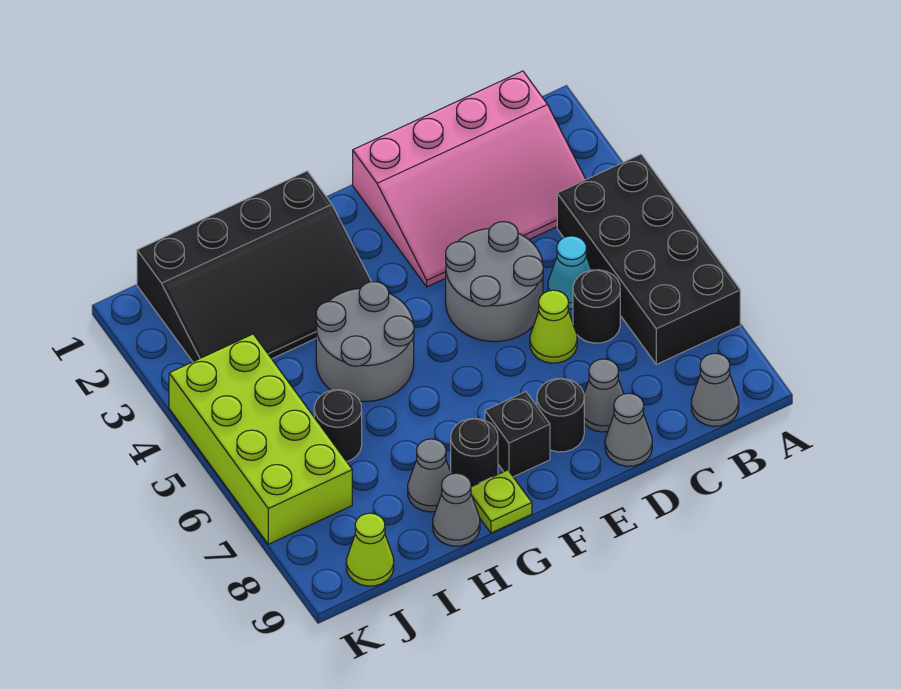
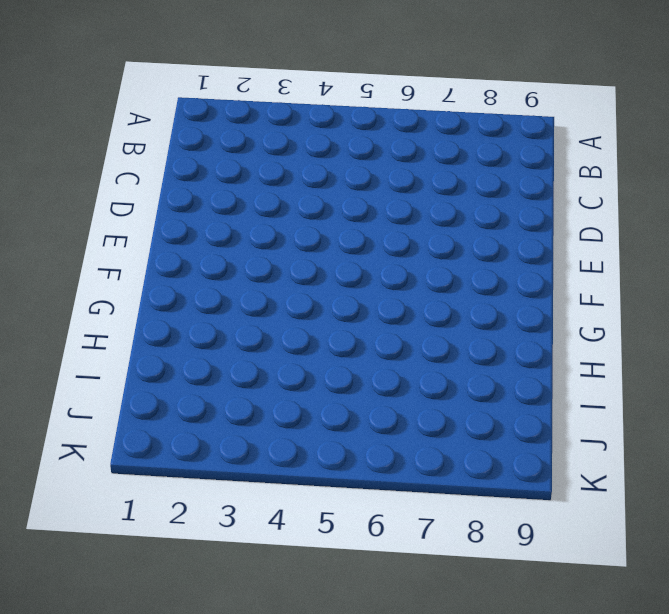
none -> black brick A4:B7 level 1
none -> pink slope B1:E3 level 1 top 1
none -> grey cone B9 level 1

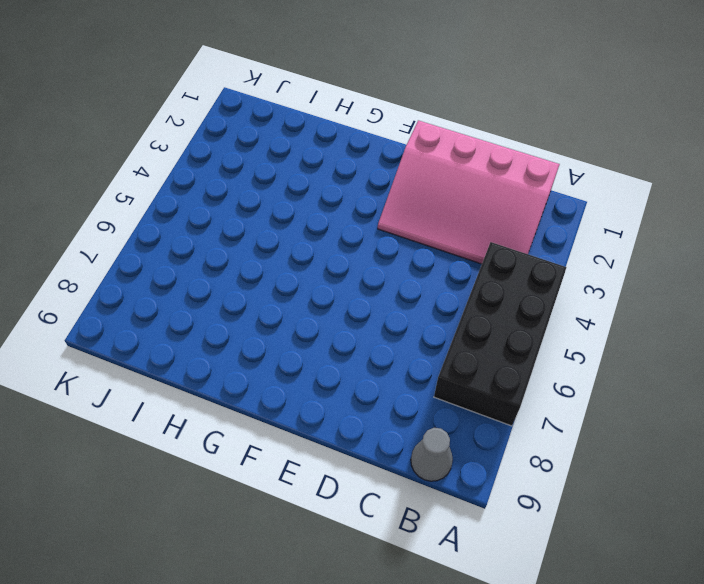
none -> cyan cone C5 level 1
none -> black round brick C6 level 1
none -> grey round brick D4:E5 level 1

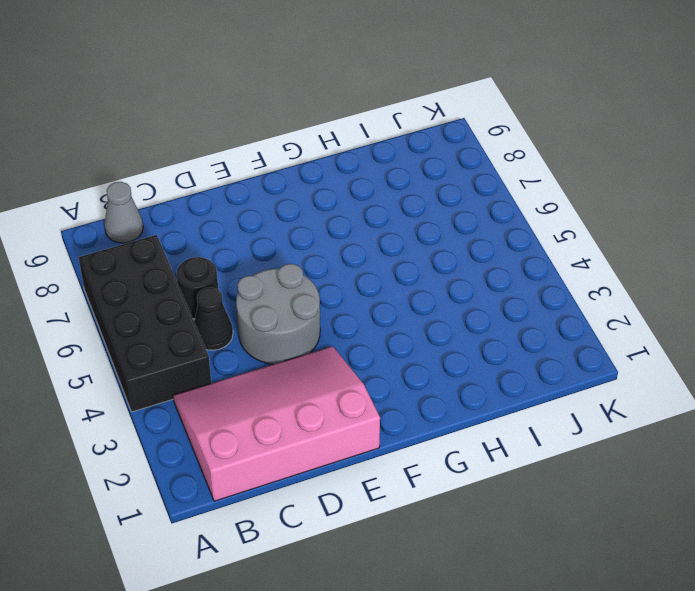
black cone C5 level 1 -> cyan cone C5 level 1
none -> lime cone D6 level 1
none -> grey cone D8 level 1
none -> grey cone D9 level 1

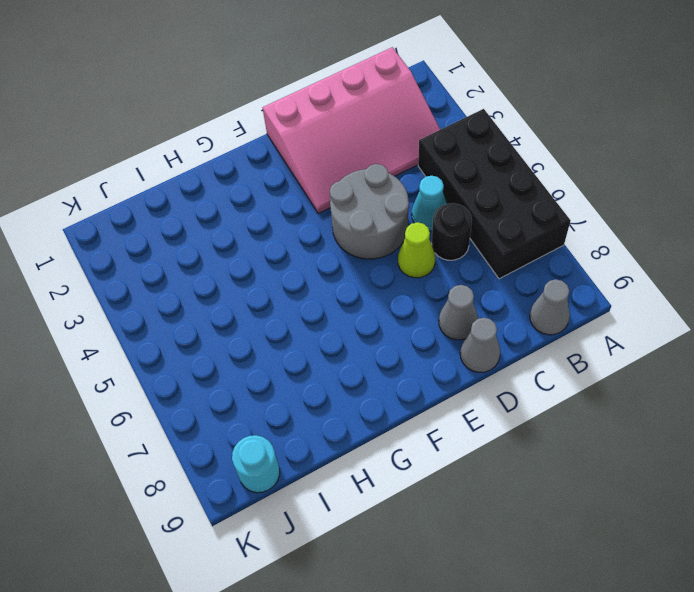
cyan round brick J9 level 1 -> lime cone J9 level 1
none -> black round brick E8 level 1
none -> black brick F8 level 1
none -> black slope G1:J3 level 1 top 1

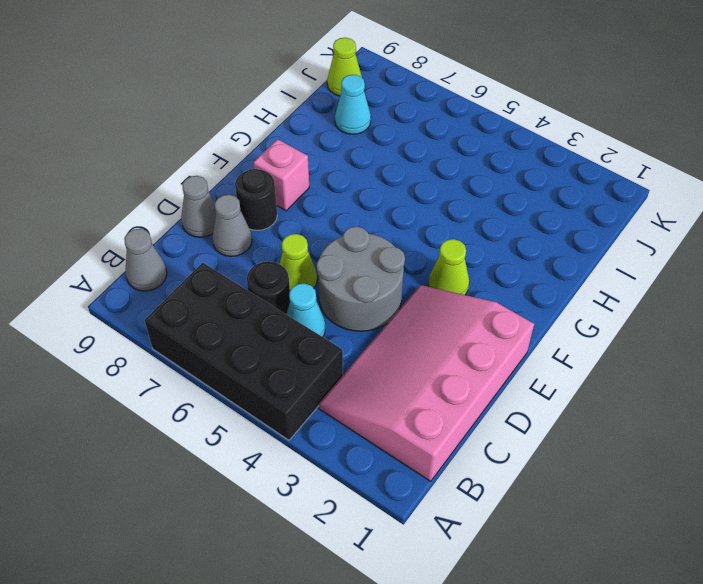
lime cone F3 level 1 -> none
pink brick F8 level 1 -> black brick F8 level 1
cyan cone I8 level 1 -> none
none -> black slope G1:J3 level 1 top 1
none -> grey round brick G4:H5 level 1
none -> black round brick G8 level 1

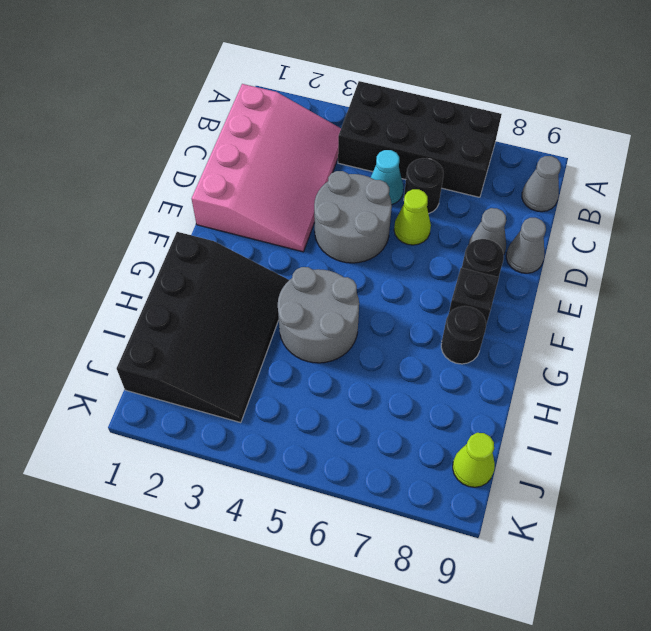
none -> lime plate G9 level 1
none -> grey cone H8 level 1
none -> grey cone H9 level 1

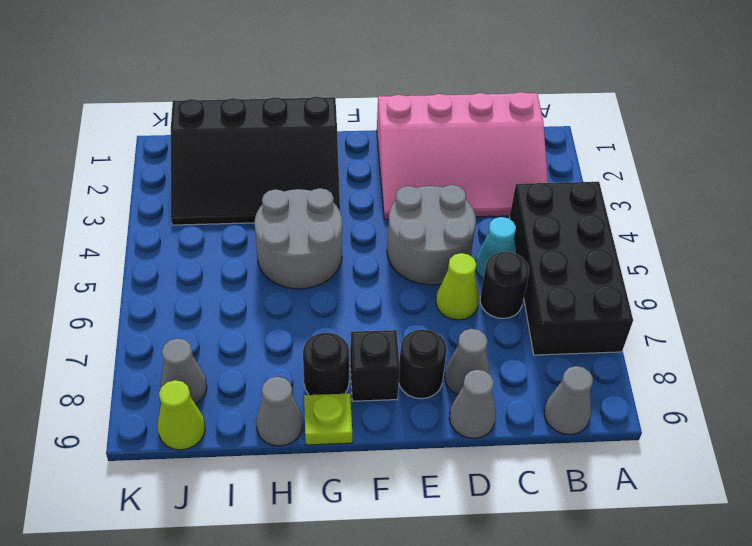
grey cone J8 level 1 -> grey cone H8 level 1
none -> black round brick I6 level 1
none -> lime brick J4:K7 level 1

